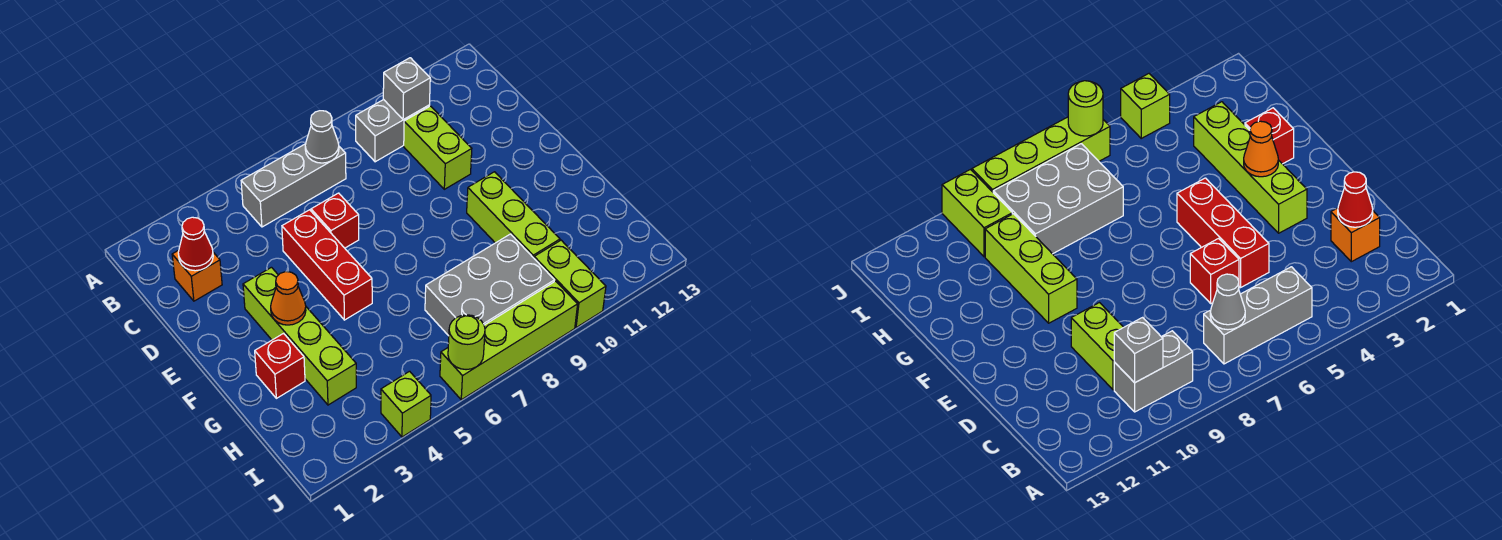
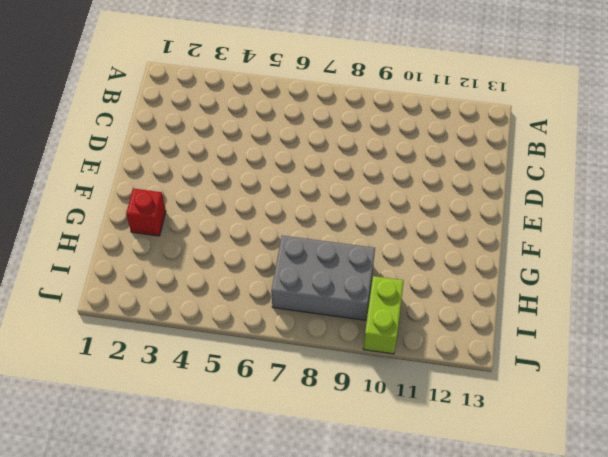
none -> grey brick B5:B7 level 1
none -> grey brick B9:B10 level 1
none -> orange brick C2 level 1

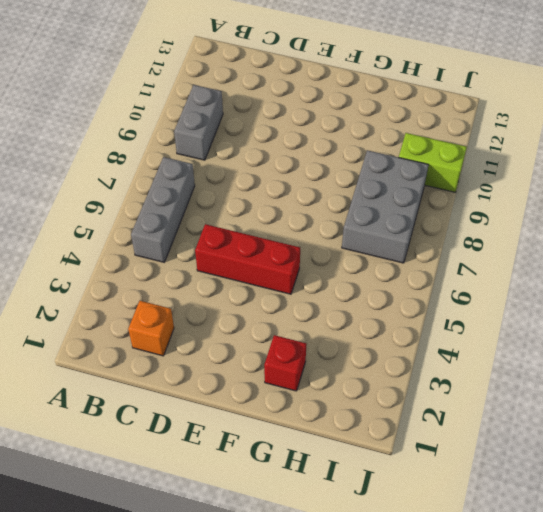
none -> lime brick C10:D10 level 1
none -> red brick D6 level 1
none -> lime brick E3:H3 level 1

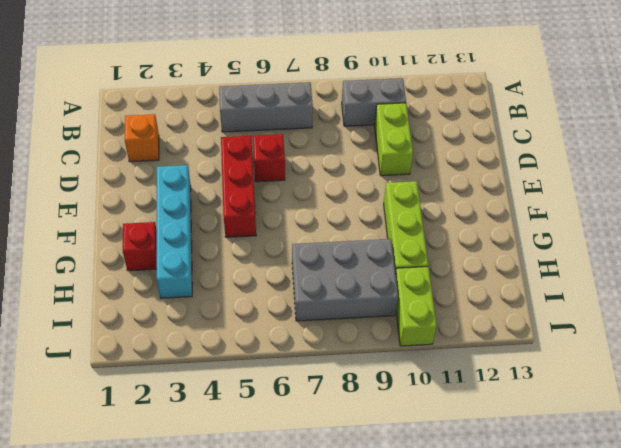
cyan brick E3:H3 level 1 -> lime brick E3:H3 level 1
none -> lime brick J4 level 1
none -> lime brick J6:J9 level 1
none -> grey cone B7 level 2

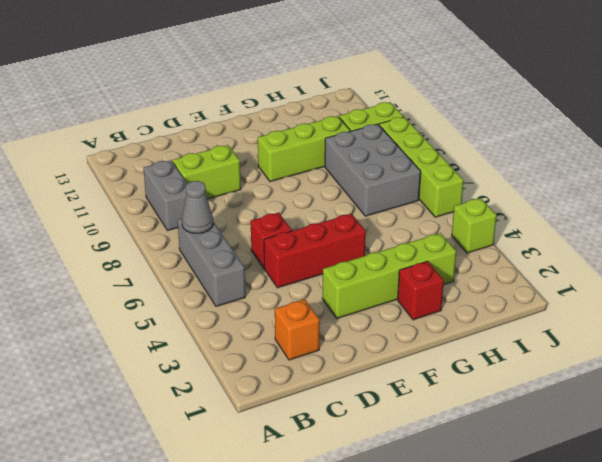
none -> grey brick B10 level 2
none -> red cone C2 level 2
none -> orange cone F3 level 2

